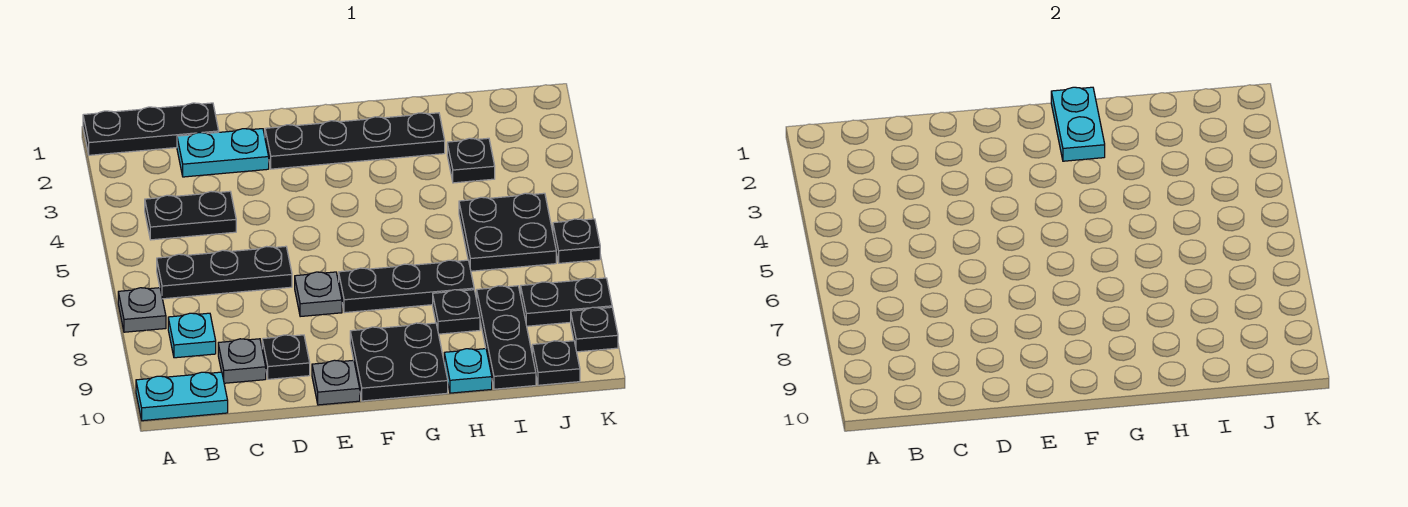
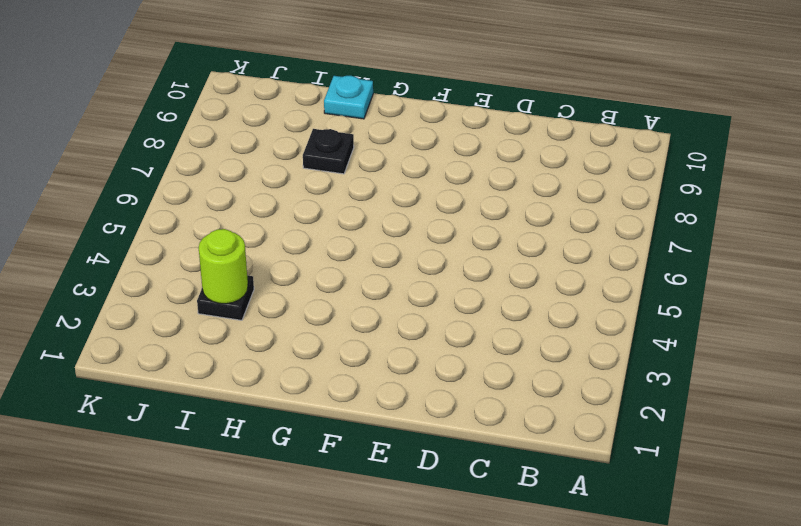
lime round brick I3 level 2 -> none
none -> black plate A1:C1 level 1
none -> grey plate A7 level 1
none -> cyan plate A10:B10 level 1

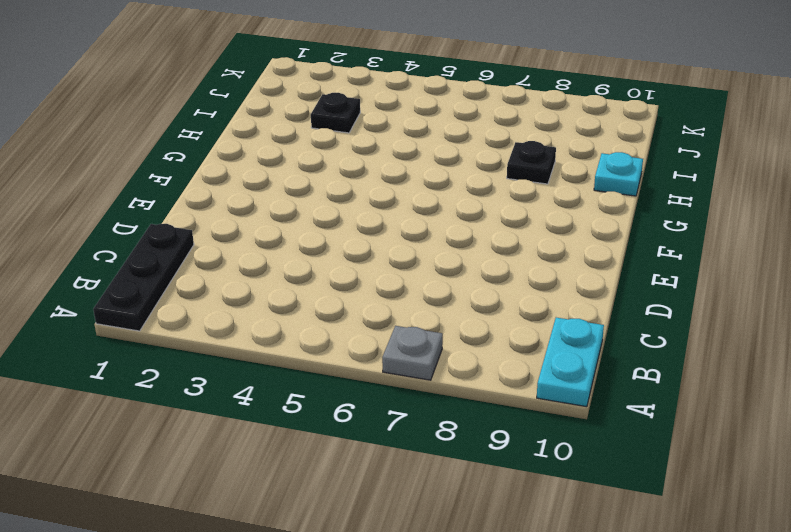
none -> black plate B4:C4 level 1
none -> black plate B6:D6 level 1
none -> cyan plate B8 level 1

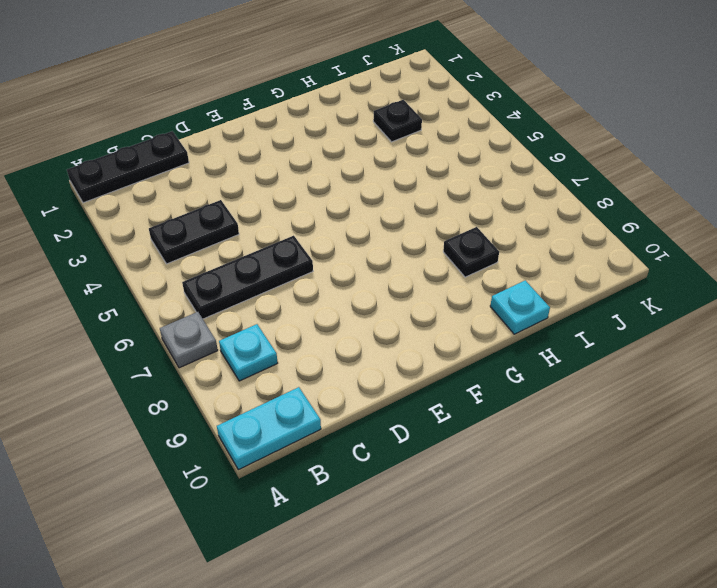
none -> cyan plate C2:D2 level 1
none -> grey plate C9 level 1
none -> black plate D9 level 1

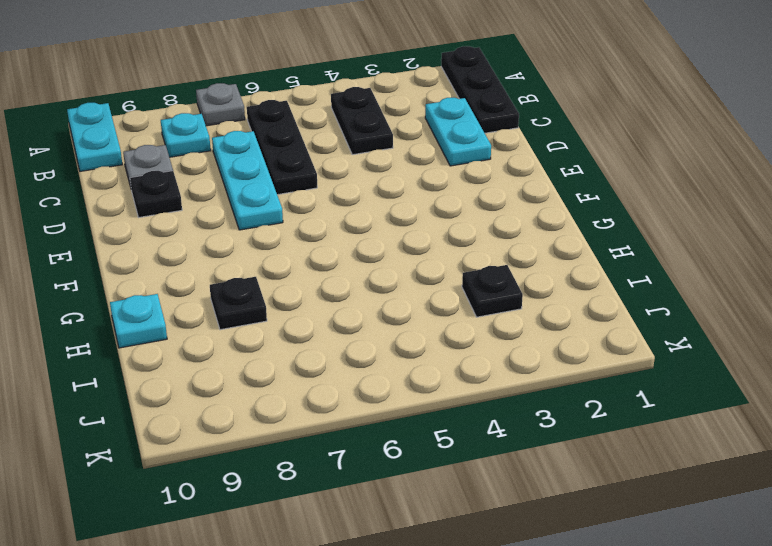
cyan plate C7:E7 level 1 -> grey plate E7 level 1
none -> black plate E2:H2 level 1
none -> grey plate E10 level 1
none -> black plate F7:H7 level 1

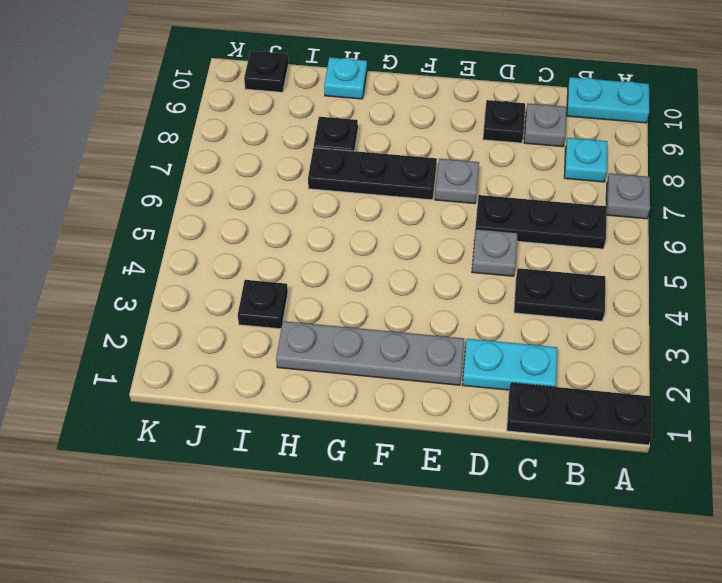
grey plate D5 level 1 -> grey plate E10 level 1
grey plate E2:H2 level 1 -> black plate E2:H2 level 1
none -> black plate F9:G10 level 1
none -> black plate I5:J6 level 1
none -> black plate I8:I10 level 1

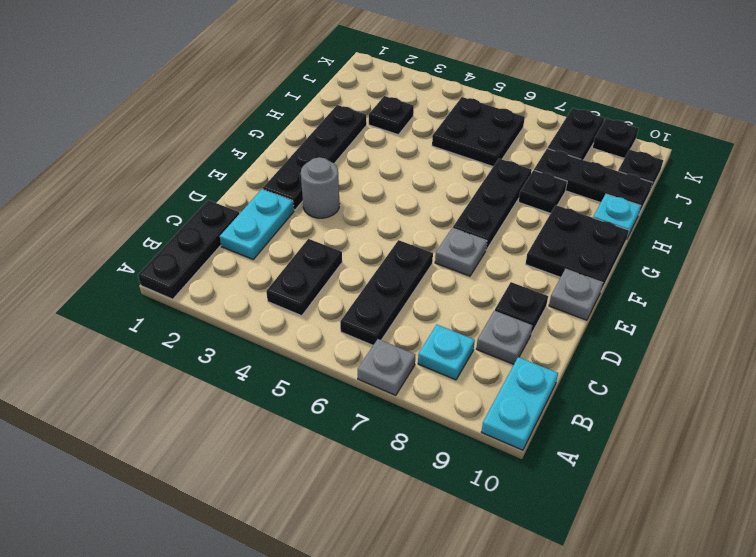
grey round brick E3 level 1 -> none
none -> black plate K6 level 1
none -> cyan plate G1:G2 level 2

